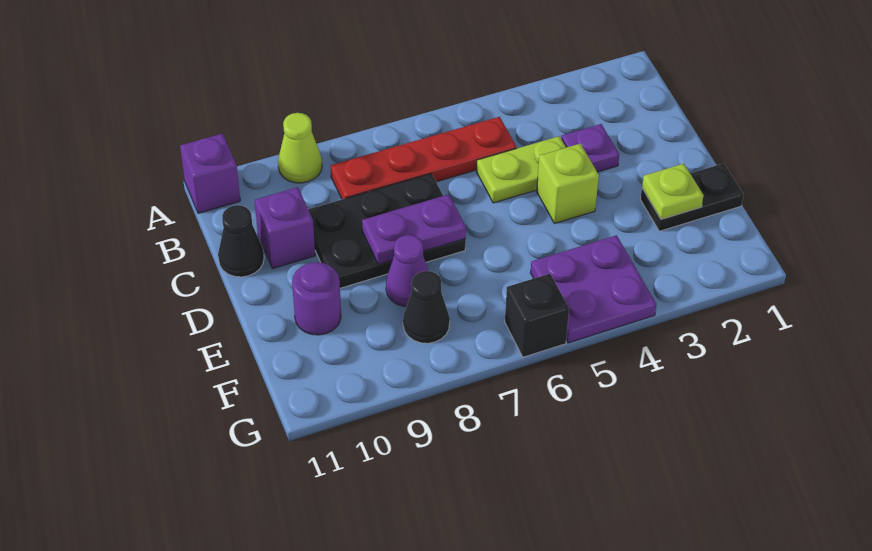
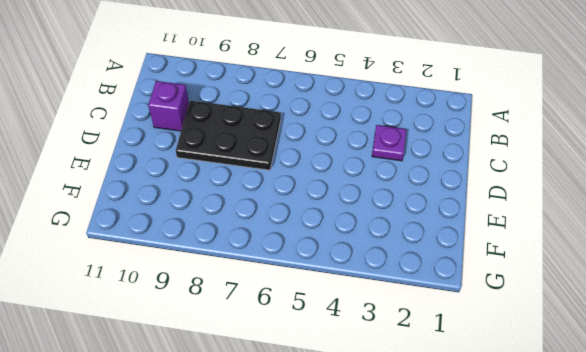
none -> lime cone A9 level 1
none -> purple brick A11 level 1
none -> red plate B5:B8 level 1

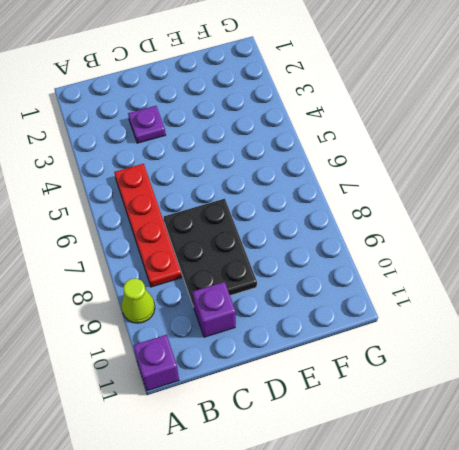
none -> lime plate C4:C5 level 1
none -> black cone C11 level 1
none -> lime brick D4 level 1

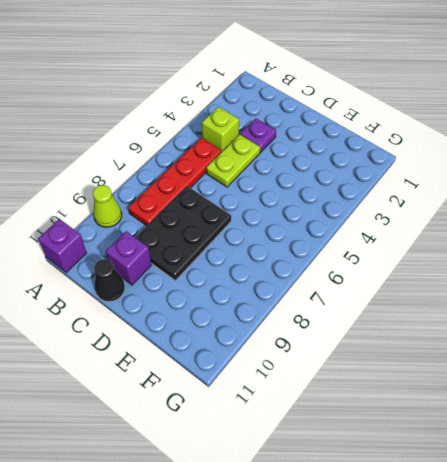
lime brick B4 level 1 -> lime brick D4 level 1
none -> black plate E1:E2 level 1
none -> purple cone E8 level 1
none -> purple round brick E10 level 1

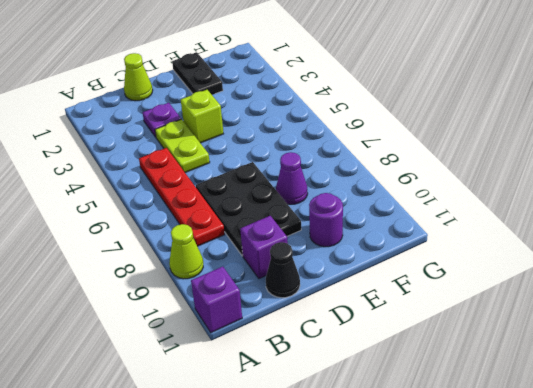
lime cone C1 level 1 -> none
none -> purple plate F4:G5 level 1
none -> black cone F8 level 1
none -> black brick G6 level 1

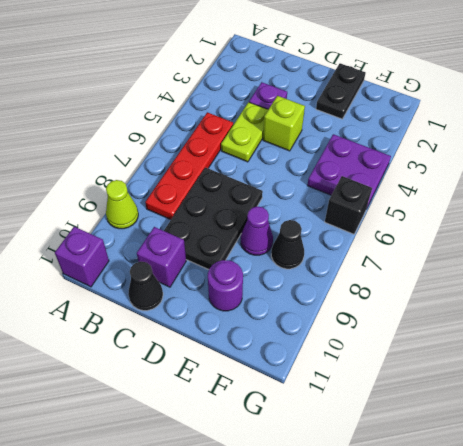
none -> purple plate D7:D8 level 2
none -> lime plate E2 level 2

